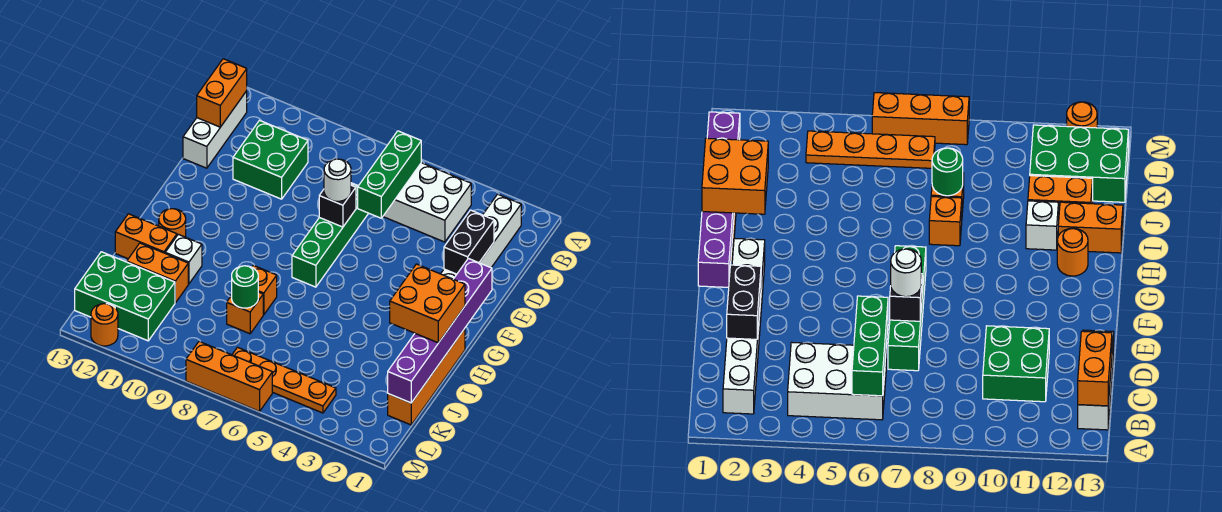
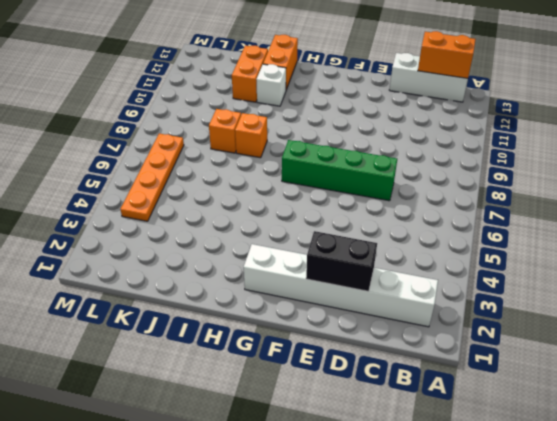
none -> white brick B4:C6 level 1
none -> green brick C10:D11 level 1
none -> orange brick H1:K1 level 1

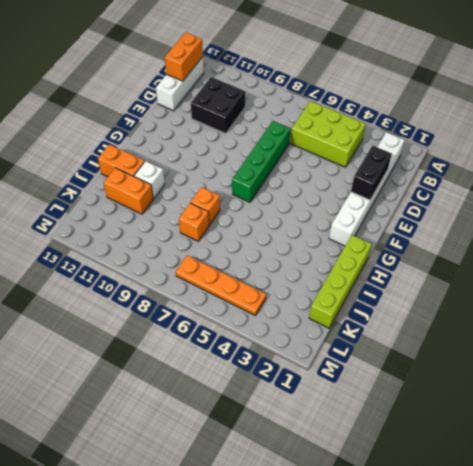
lime brick B4:C6 level 1 -> white brick B4:C6 level 1
black brick C10:D11 level 1 -> green brick C10:D11 level 1
lime brick H1:K1 level 1 -> orange brick H1:K1 level 1
none -> orange round brick H12 level 1
none -> green brick K11:L13 level 1
none -> orange brick M6:M8 level 1

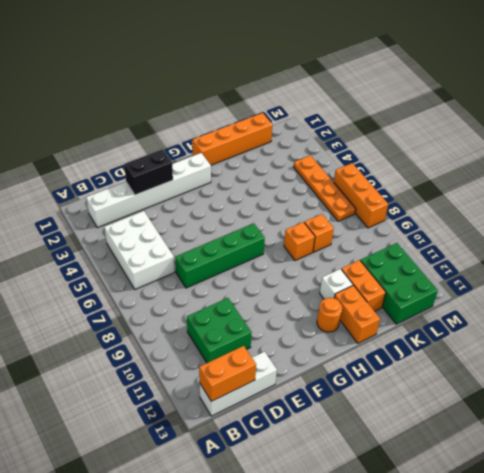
none -> orange round brick M12 level 1
none -> green brick B6:D6 level 2
none -> black brick E7 level 2

